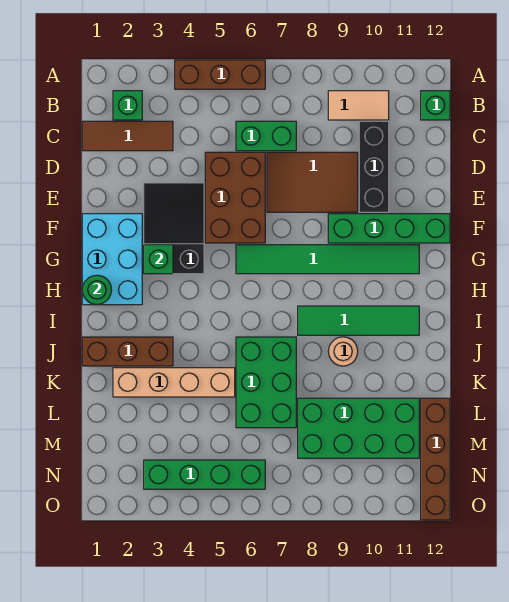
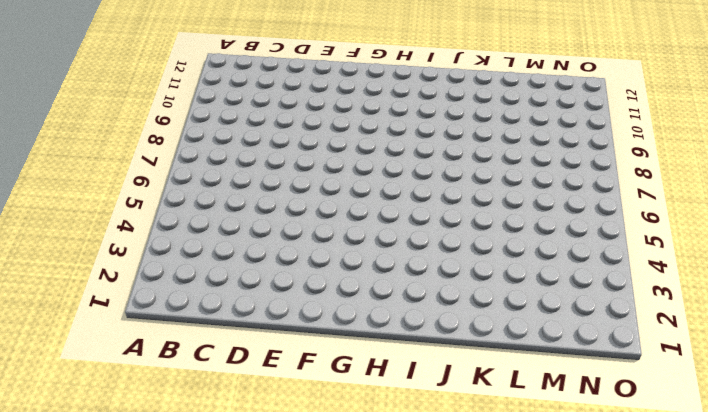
none -> brown brick A4:A6 level 1
none -> green brick B2 level 1
none -> tan tile B9:B10 level 1

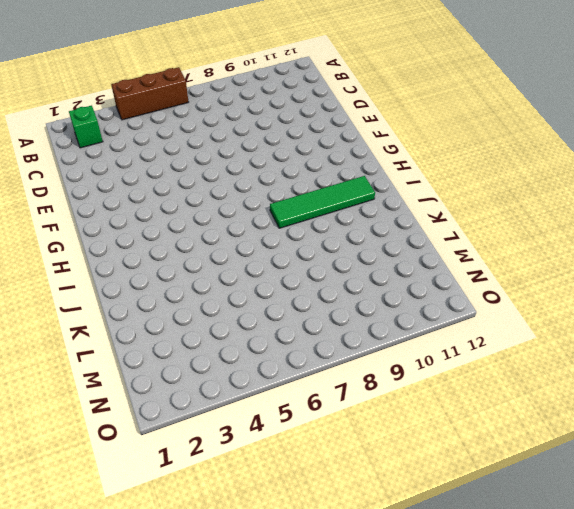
none -> tan tile B9:B10 level 1
none -> green brick B12 level 1
none -> brown tile C1:C3 level 1

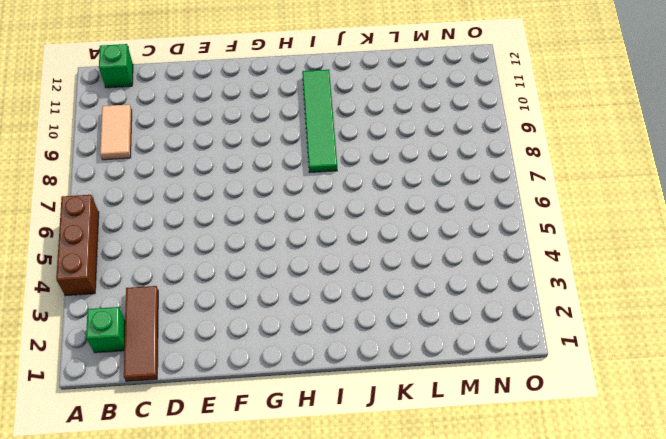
none -> green brick C6:C7 level 1
none -> black brick C10:E10 level 1
none -> brown brick D5:F6 level 1

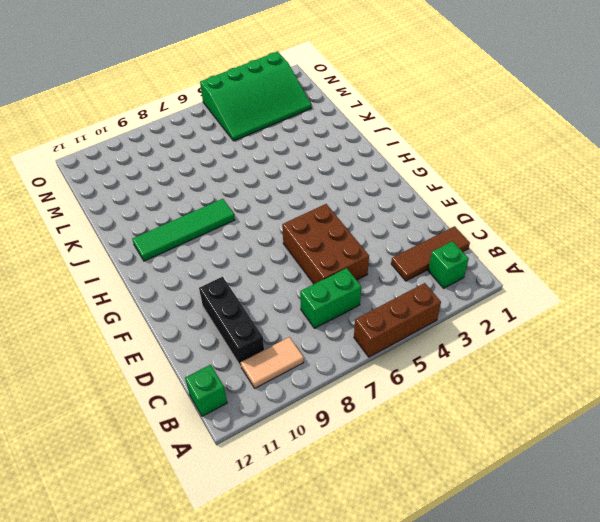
green slope M2:O5 level 1 top O -> green brick N3:N6 level 1
none -> brown tile D7:E9 level 1
none -> black slope E3:G4 level 1 top G
none -> cyan brick F1:H2 level 1

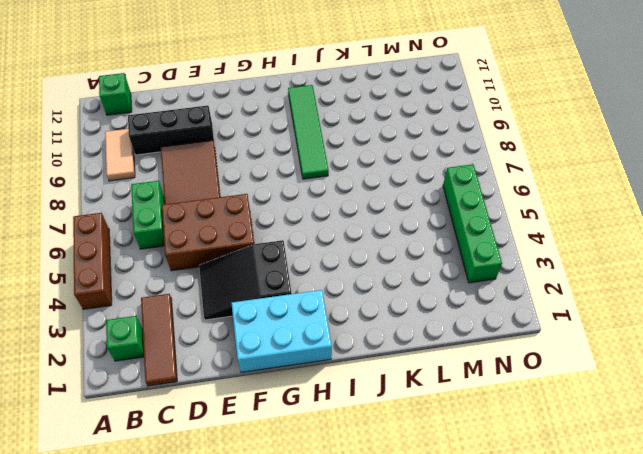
none -> green brick F9:F12 level 1
none -> green tile G6:G11 level 1
none -> brown brick J1:J3 level 1

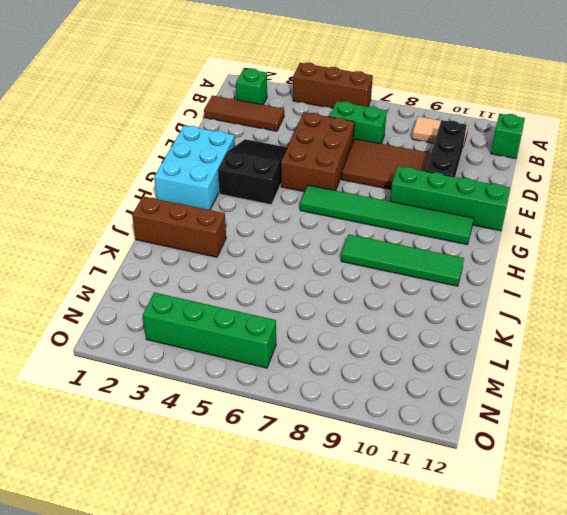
none -> green brick J6:L7 level 1
none -> tan round brick J9 level 1
none -> tan brick K2:K5 level 1

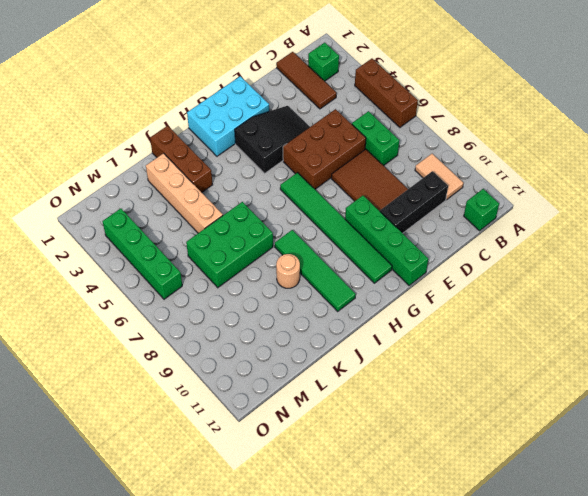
none -> green brick L8:M11 level 1
none -> brown brick L12:O12 level 1
none -> green brick G3 level 2

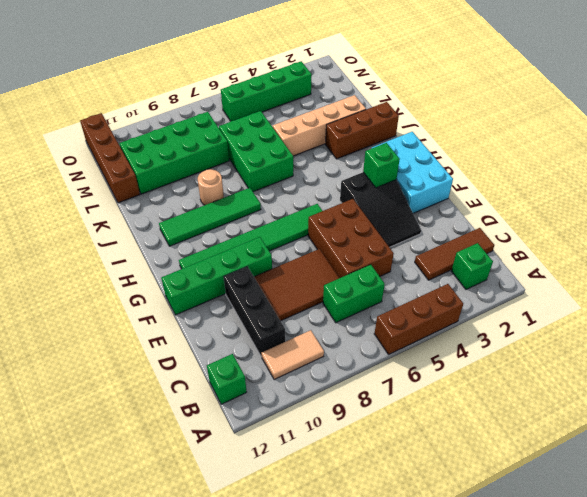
none -> green round brick H1 level 2

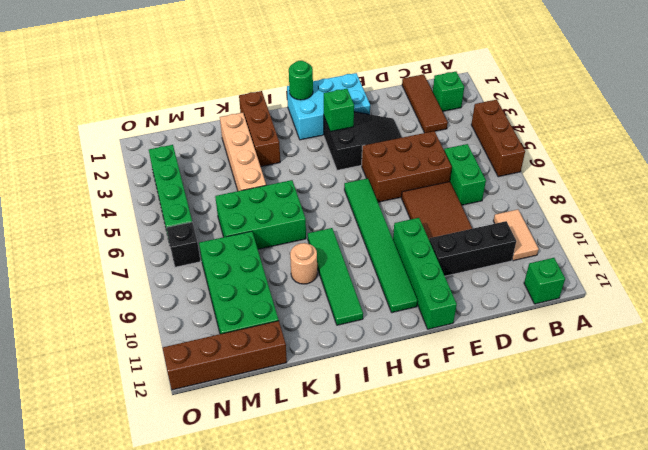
black brick N7 level 1 -> none

